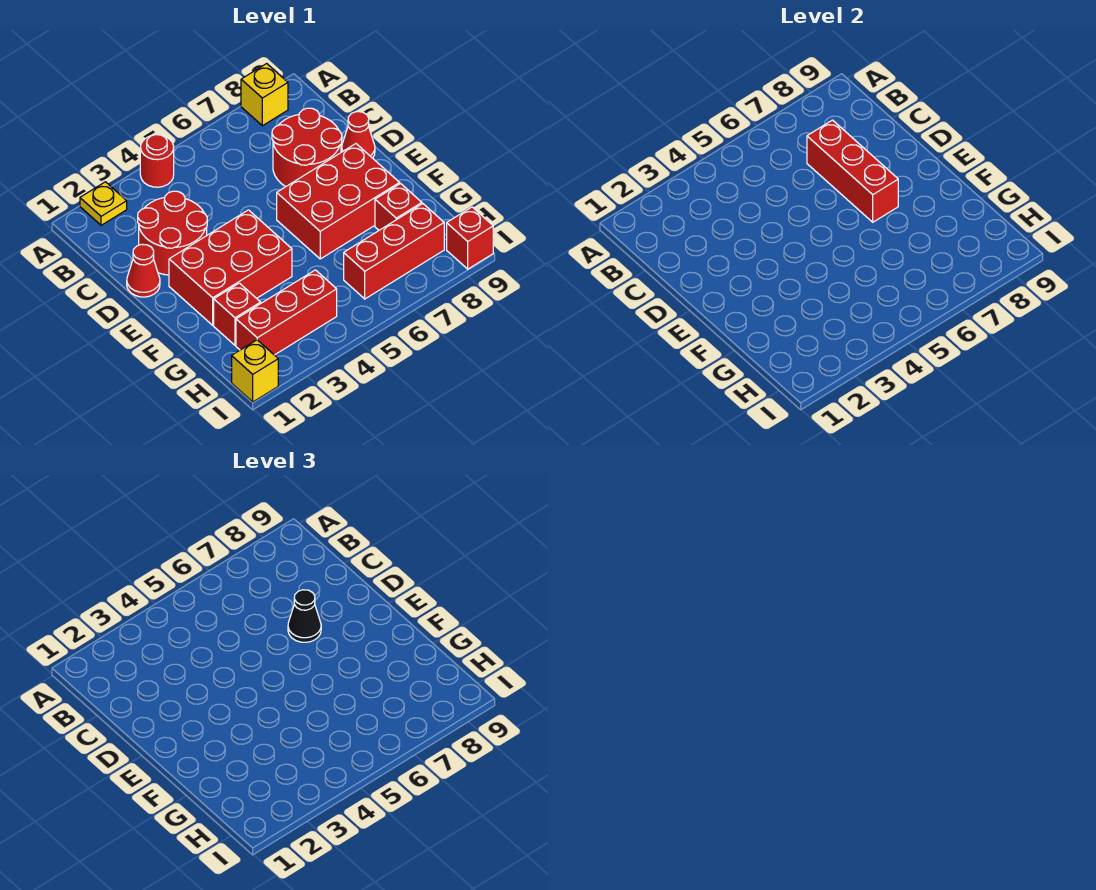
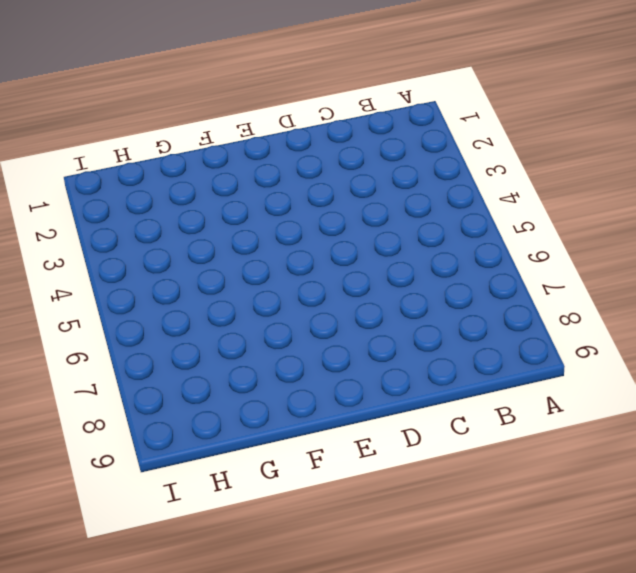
none -> yellow plate A2 level 1
none -> red round brick A4 level 1
none -> yellow brick A8 level 1

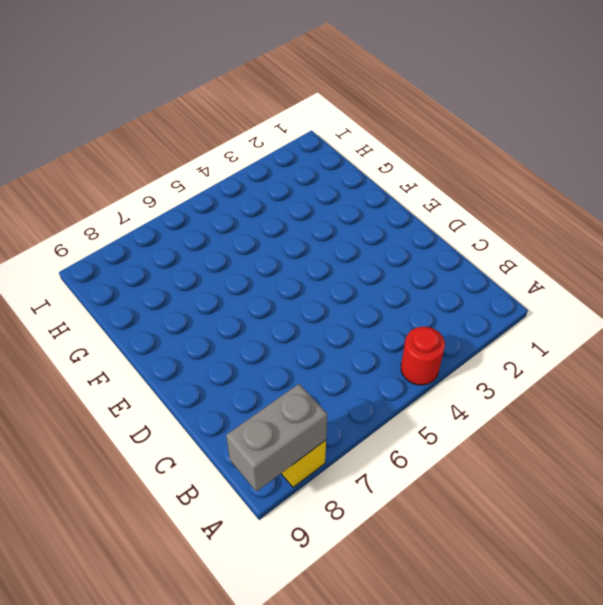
grey brick A8:A9 level 2 -> none
none -> yellow plate A2 level 1
none -> red round brick C2:D3 level 1
none -> red round brick C7:D8 level 1

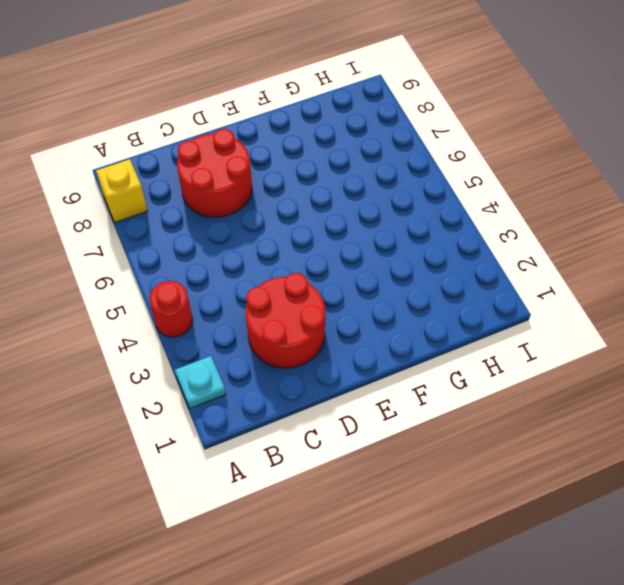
cyan plate A2 level 1 -> yellow plate A2 level 1
none -> red cone D1 level 1
none -> red cone D9 level 1
none -> red brick E2:F4 level 1

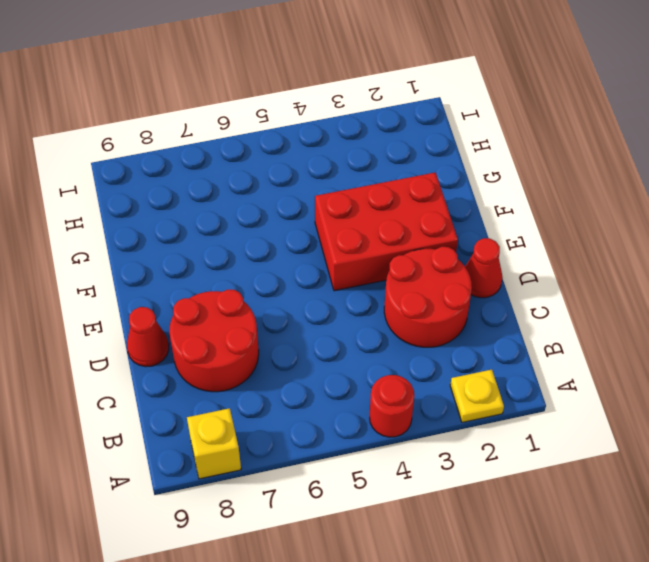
none -> red brick E6:F8 level 1
none -> red brick G2 level 1
none -> red brick G8 level 1

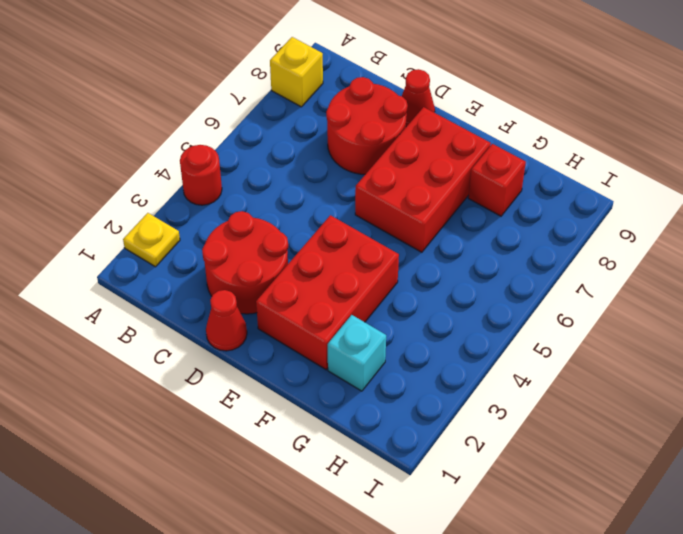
cyan brick G2 level 1 -> red brick G2 level 1
none -> red brick H2:H4 level 1
none -> red brick H6:H8 level 1
none -> yellow brick I1 level 1

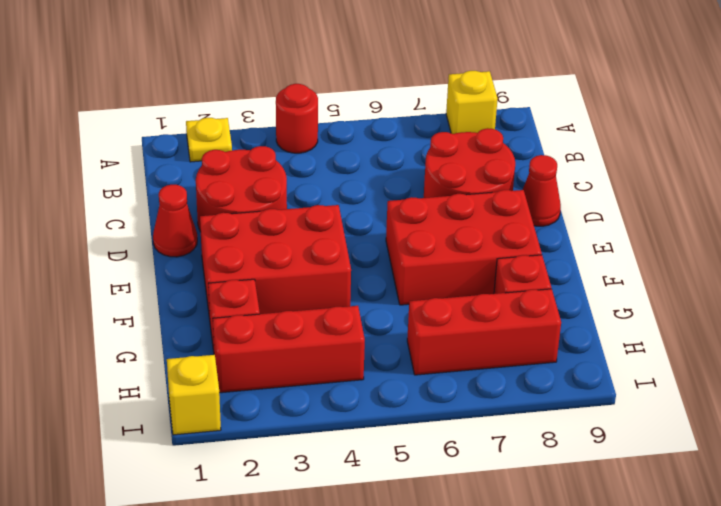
none -> red brick I9 level 1
none -> red brick C7:E7 level 2
none -> black cone D7 level 3

